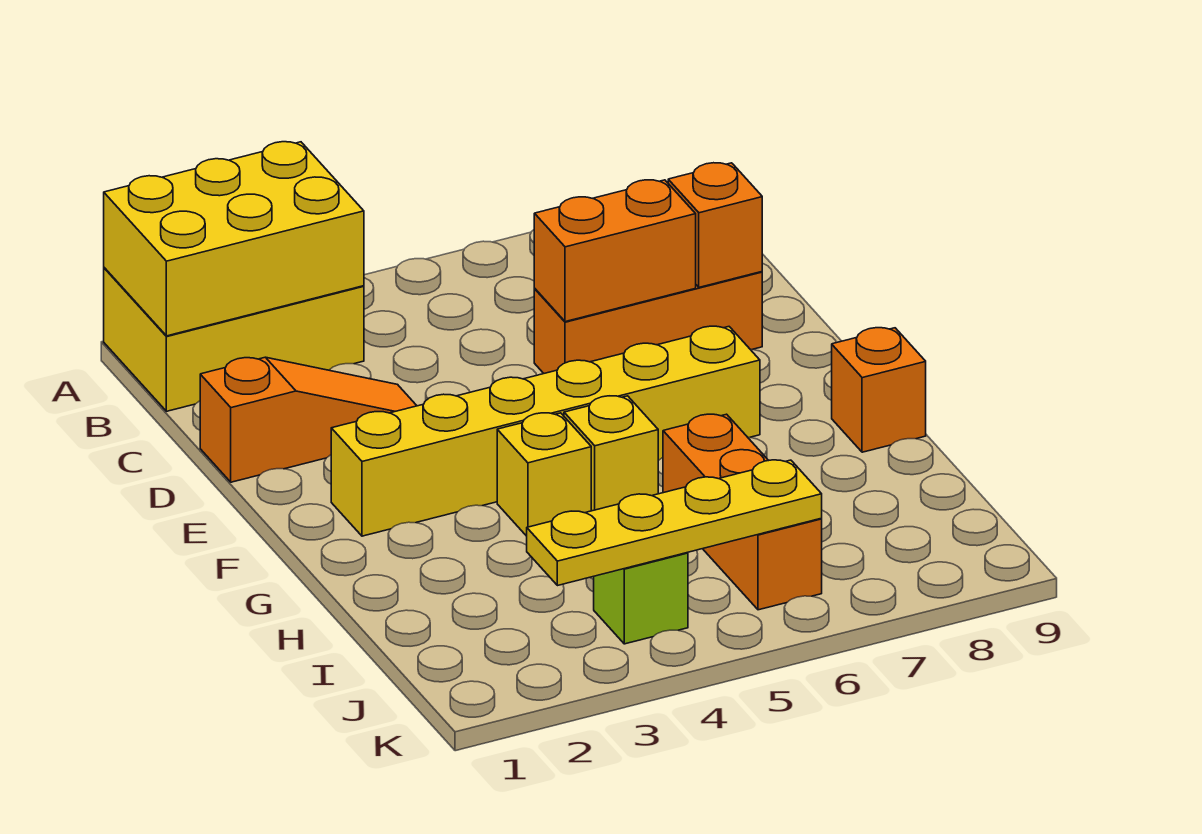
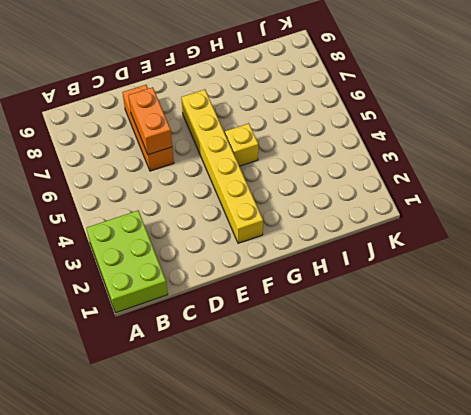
lime brick A1:B3 level 1 -> yellow brick A1:B3 level 1
none -> orange slope D1:D3 level 1 top 1
none -> yellow brick G4 level 1
none -> orange brick G9 level 1

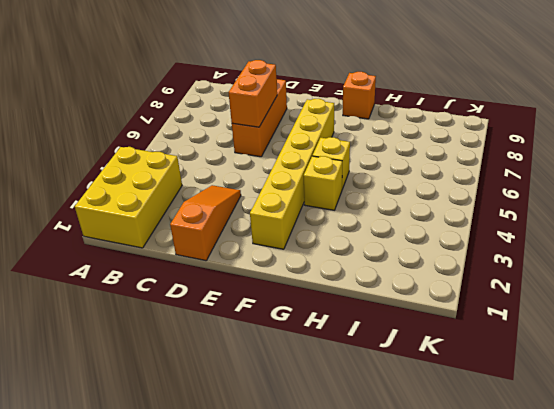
none -> orange brick H6:J6 level 1
none -> lime brick J4 level 1
none -> yellow brick A1:B3 level 2

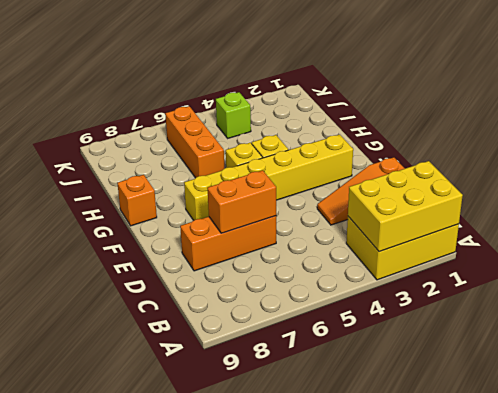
none -> orange brick D8 level 2
none -> yellow plate J3:J6 level 2

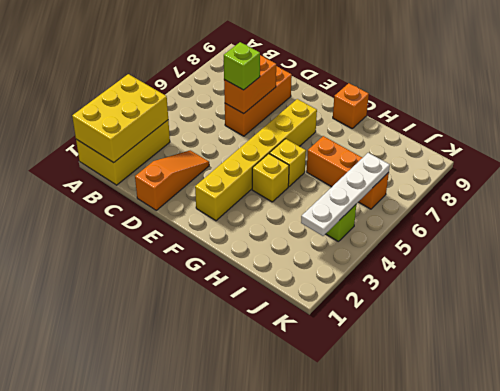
lime brick D6 level 3 -> none
white plate J3:J6 level 2 -> yellow plate J3:J6 level 2
none -> orange brick D8 level 2

